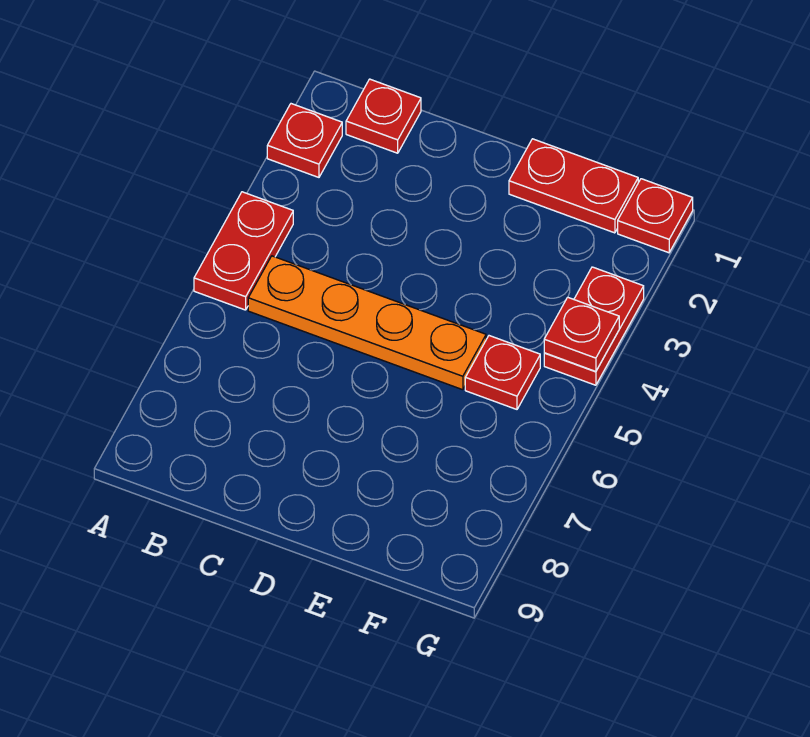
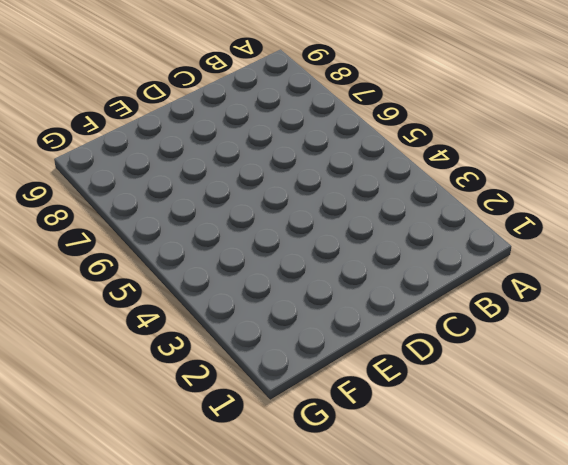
none -> red plate A2 level 1
none -> red plate A4:A5 level 1

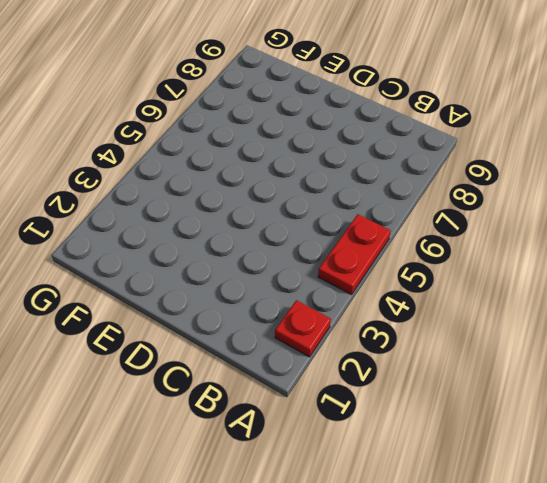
none -> red plate B1 level 1
none -> orange plate B5:E5 level 1

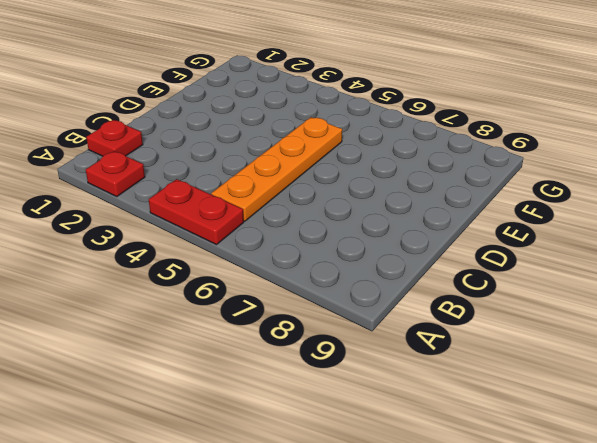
none -> red plate E1:F1 level 1
none -> red plate F5 level 1

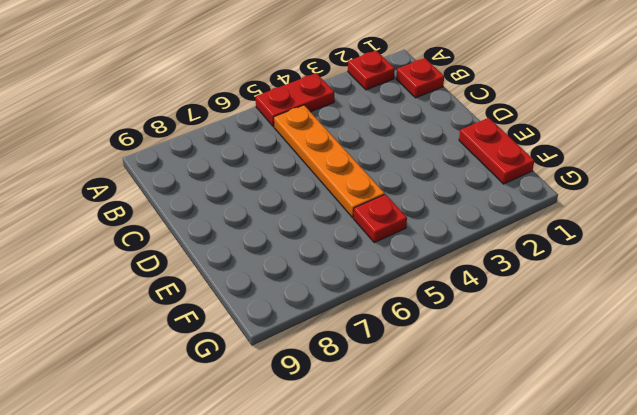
none -> red plate G1 level 1
none -> red plate G3:G4 level 1

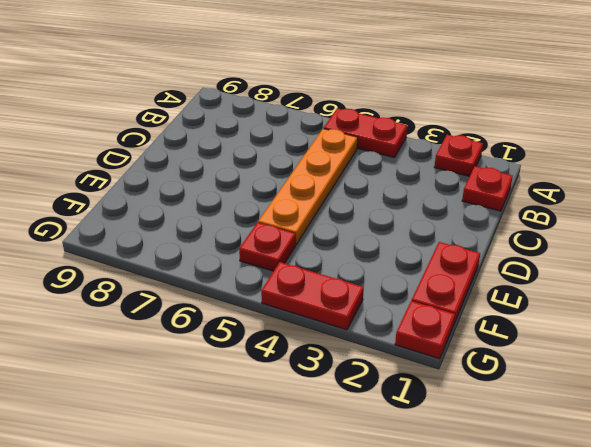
none -> red plate G4 level 2

